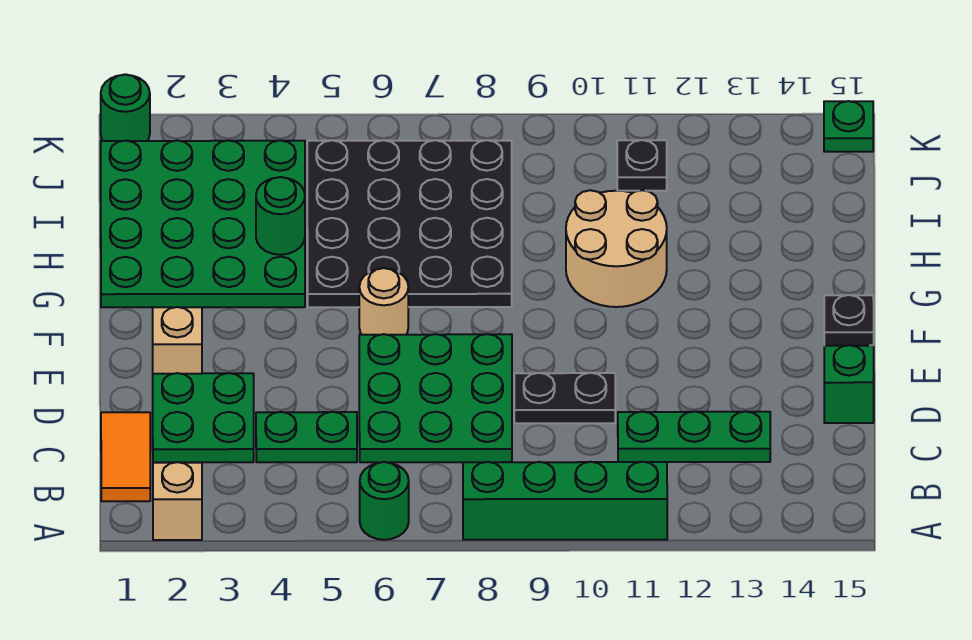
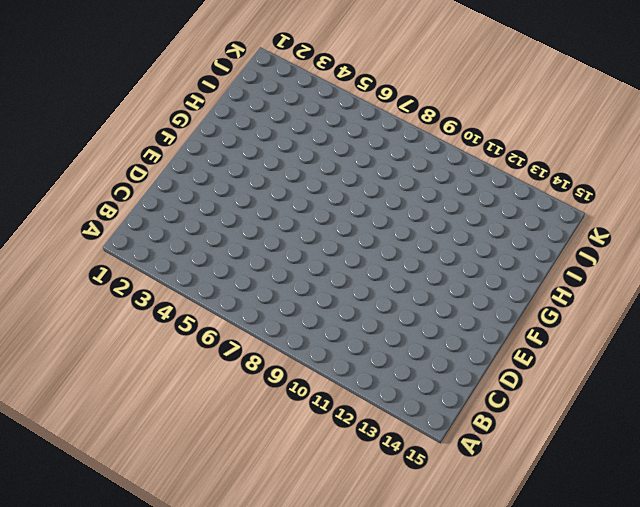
none -> tan brick A2 level 1
none -> green round brick A6 level 1
none -> green brick A8:A11 level 1

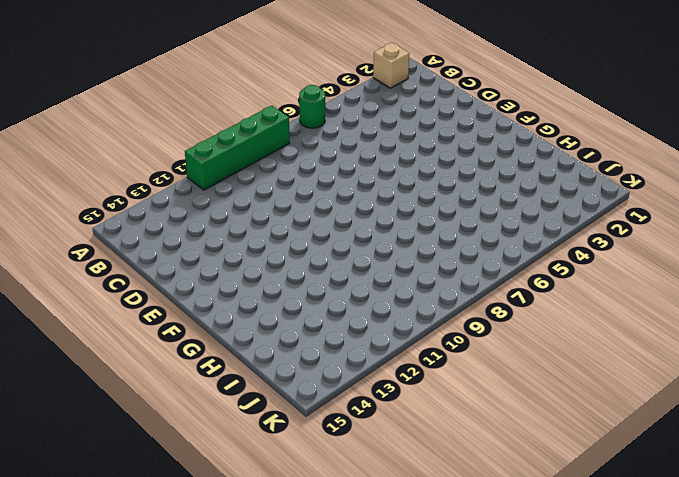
none -> orange tile B1:C1 level 1
none -> green plate C2:D3 level 1
none -> green plate C4:C5 level 1

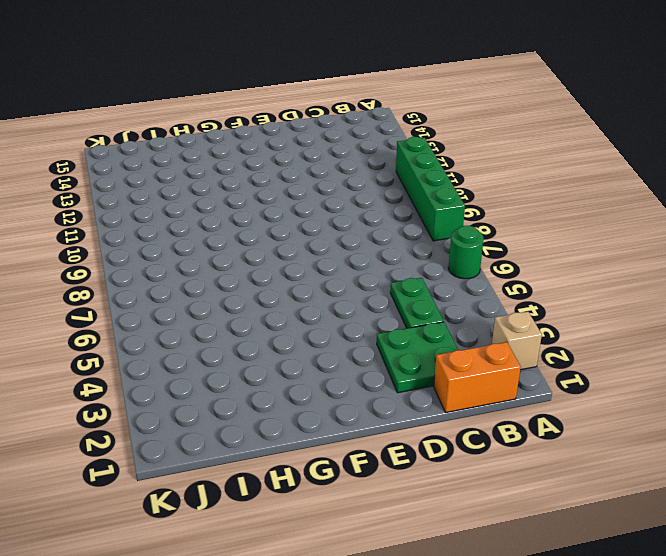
orange brick B1:C1 level 1 -> orange tile B1:C1 level 1
none -> green plate C6:E8 level 1
none -> green plate C11:C13 level 1
none -> black plate D9:D10 level 1

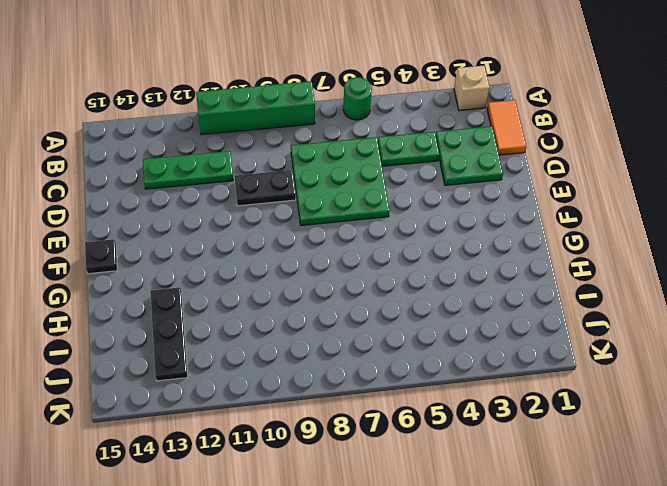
black plate H13:J13 level 1 -> none
none -> green brick D15 level 1
none -> tan brick E2 level 1
none -> tan round brick F6 level 1

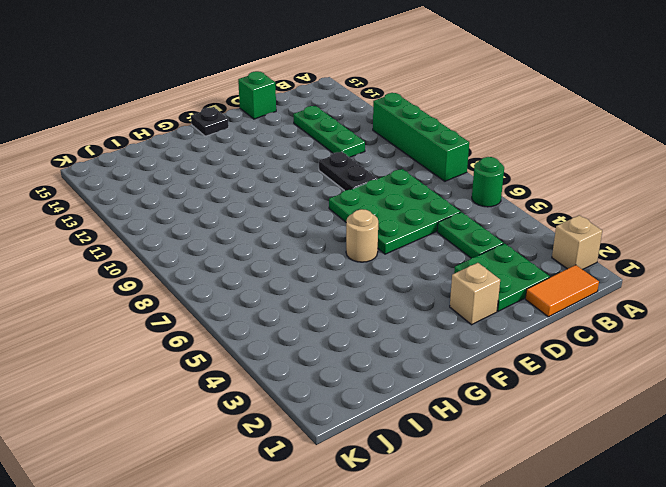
none -> green plate G1:J4 level 1
none -> black plate G5:J8 level 1
none -> tan round brick G10:H11 level 1

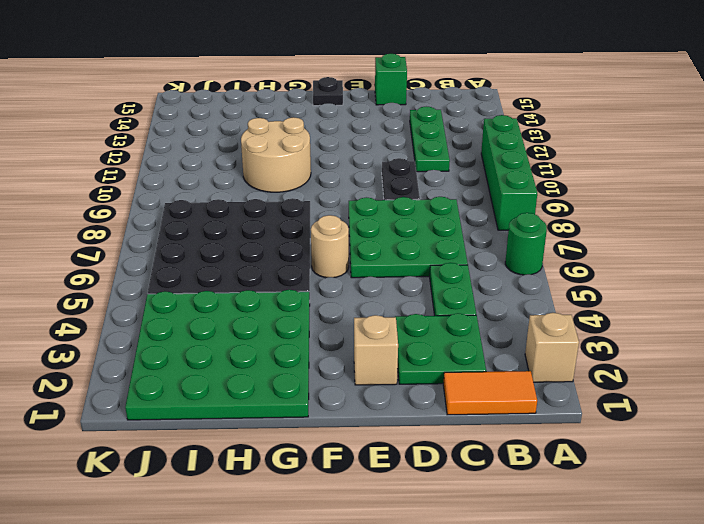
none -> black plate J11 level 1
none -> green round brick K1 level 1
none -> green plate K15 level 1

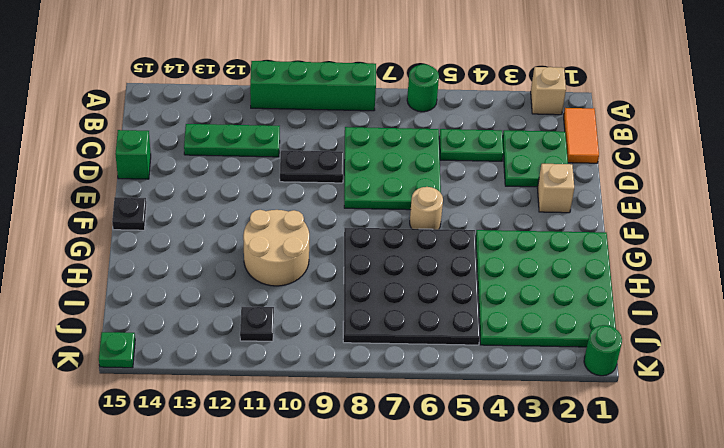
none -> green round brick H4 level 2

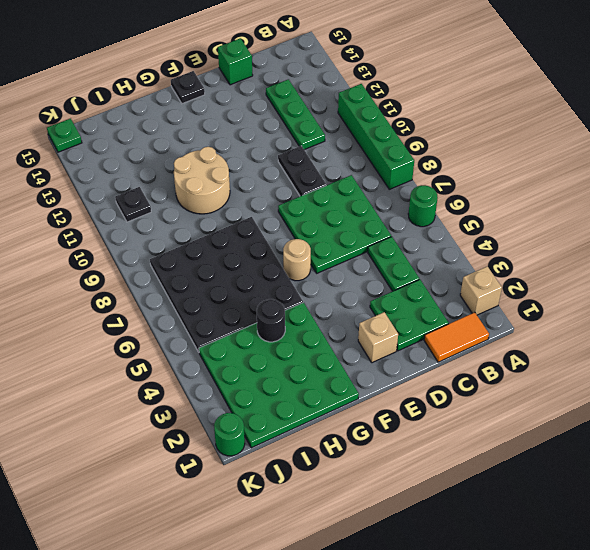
black round brick H4 level 2 -> green round brick H4 level 2

